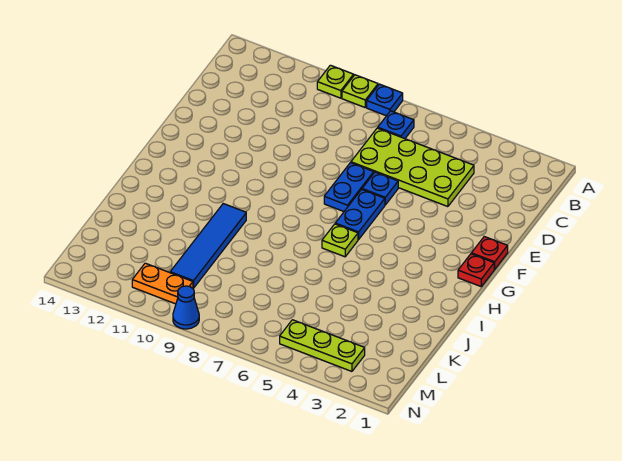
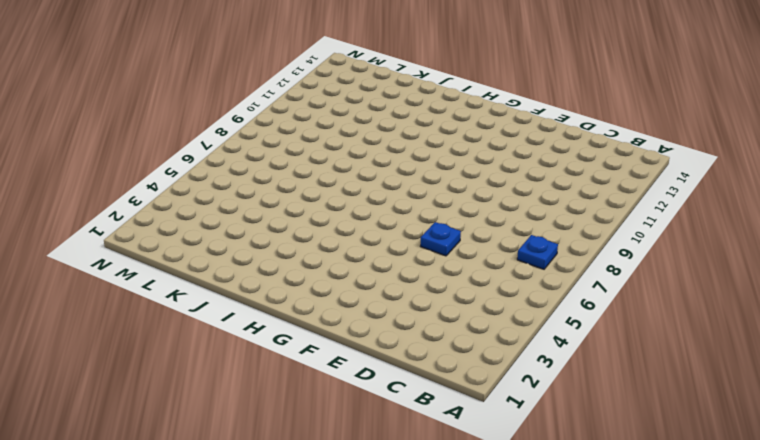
none -> blue plate A8 level 1
none -> lime plate A9 level 1
none -> lime plate A10 level 1

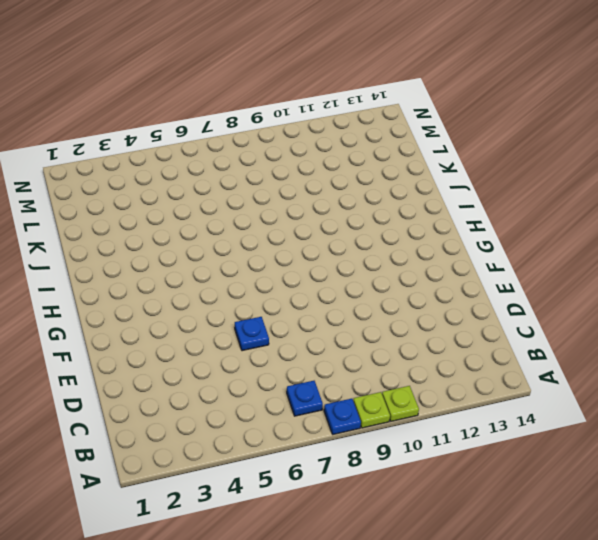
none -> lime plate C4:D7 level 1
none -> blue plate E7:F7 level 1
none -> red plate F1 level 1

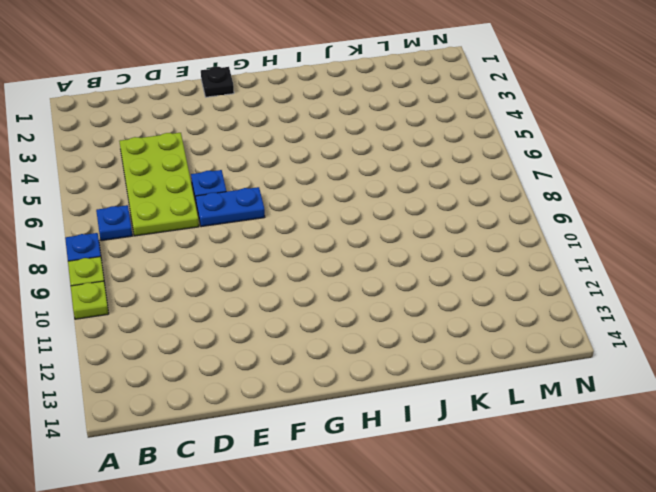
black plate F1 level 1 -> red plate F1 level 1
none -> blue plate F6:G6 level 1
none -> red plate G1 level 1
none -> lime plate H6 level 1

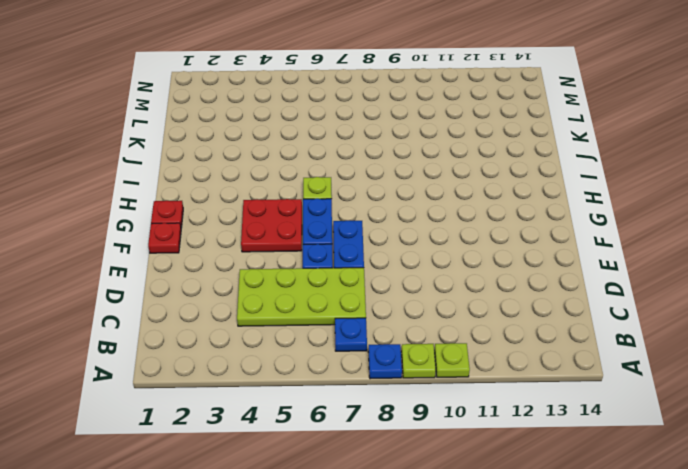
red plate F4:G5 level 1 -> none
none -> blue tile I10:L10 level 1
none -> lime plate M3:M5 level 1
none -> orange plate M10:M11 level 1

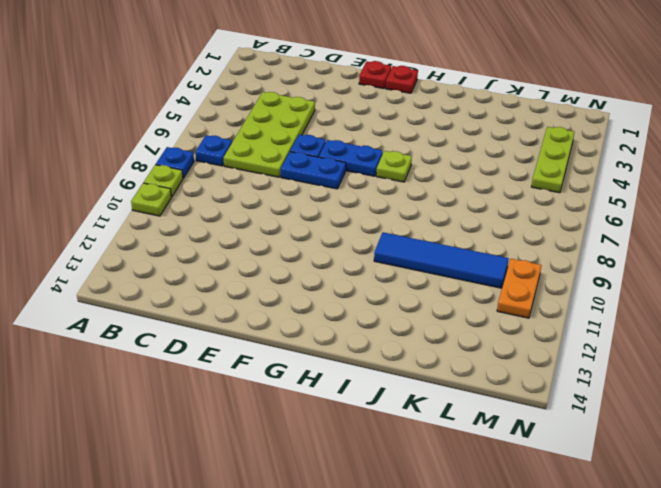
none -> blue cone N9 level 1

